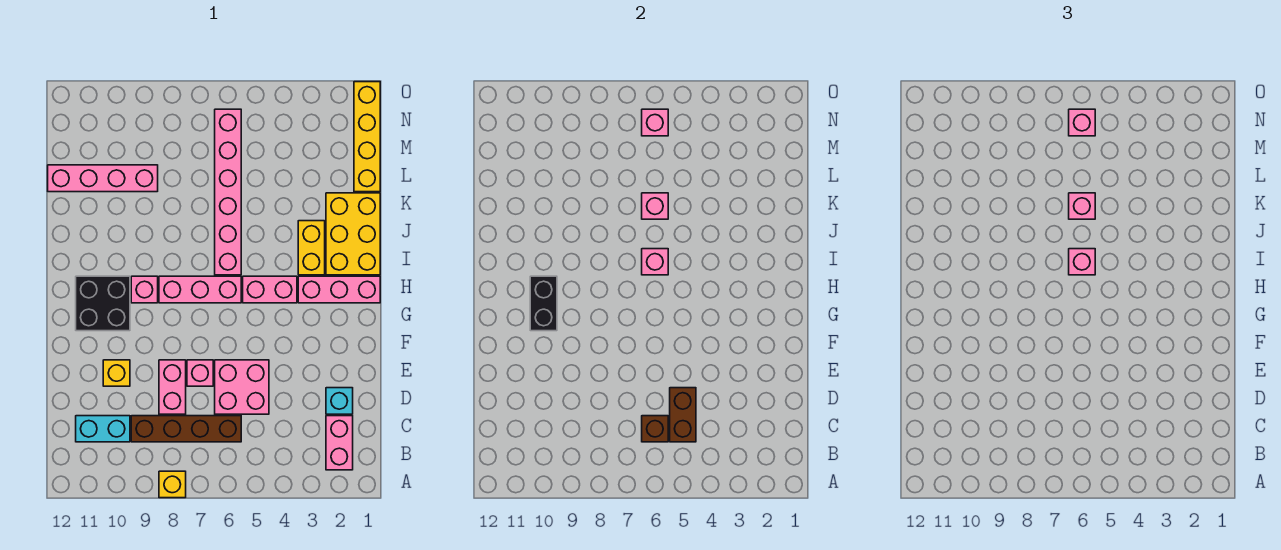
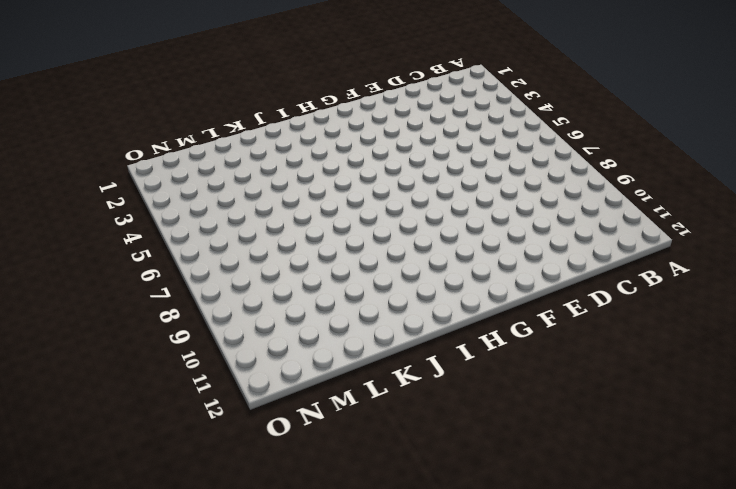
none -> yellow brick A8 level 1
none -> pink brick B2:C2 level 1
none -> brown brick C6:C9 level 1

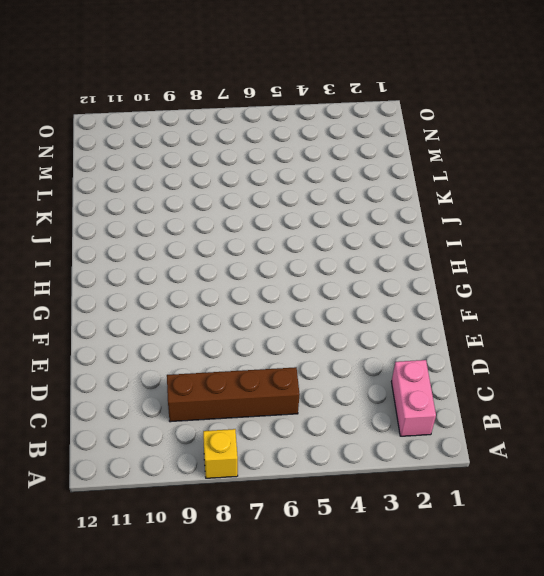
none -> cyan brick C10:C11 level 1
none -> cyan brick D2 level 1
none -> pink brick D5:E6 level 1

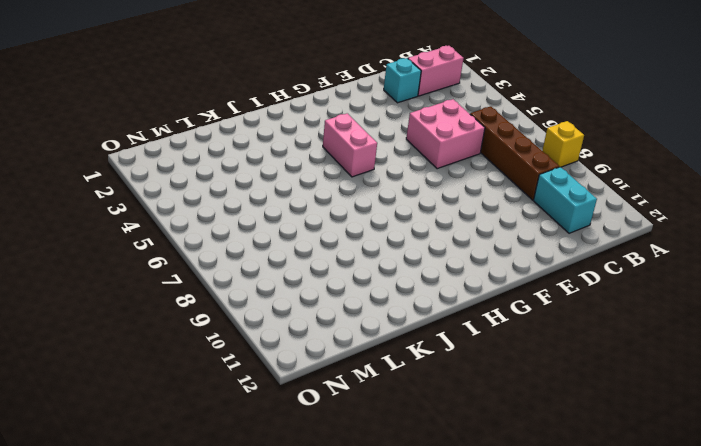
none -> pink brick D8:E8 level 1
none -> pink brick E7 level 1
none -> yellow brick E10 level 1

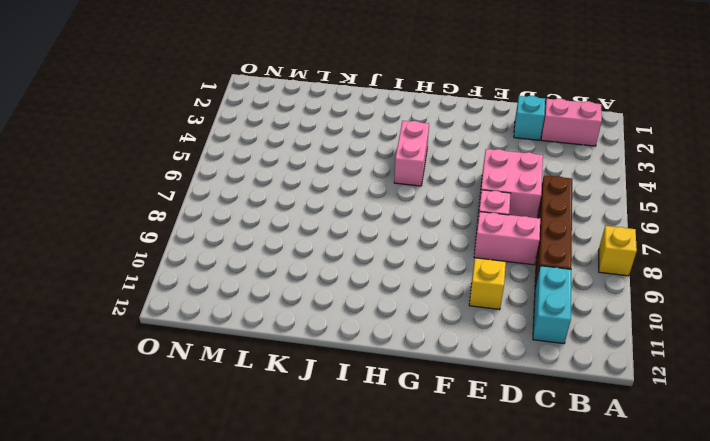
none -> black brick G10:H11 level 1
none -> pink brick H1:H3 level 1
none -> pink brick H6:H8 level 1

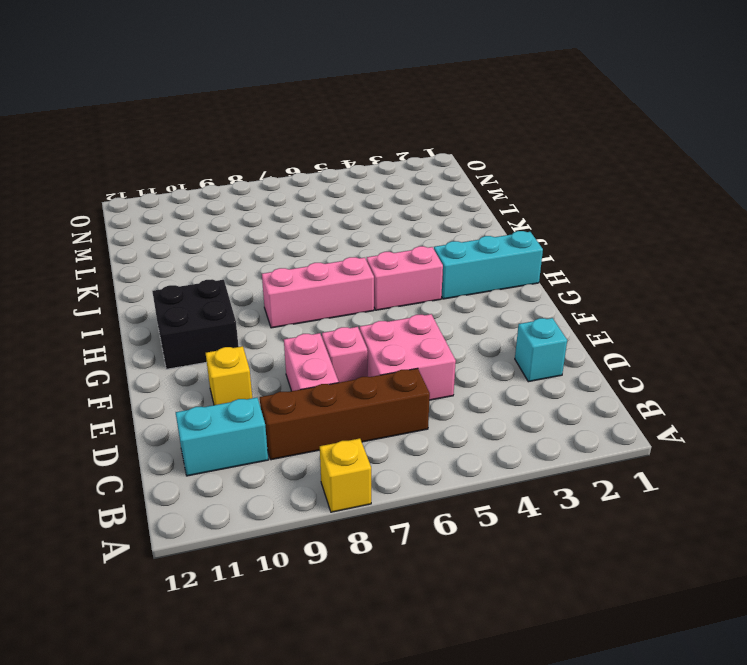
cyan brick H1:H3 level 1 -> pink brick H1:H3 level 1
none -> pink brick B2:C2 level 1
none -> pink brick H9 level 1
none -> yellow brick I1:K2 level 1

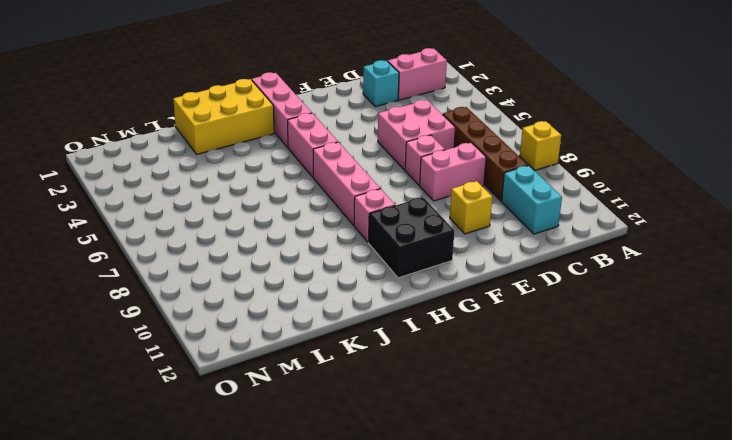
none -> yellow brick I3:J3 level 1
none -> pink brick I6:N6 level 1
none -> yellow brick L1:O1 level 1

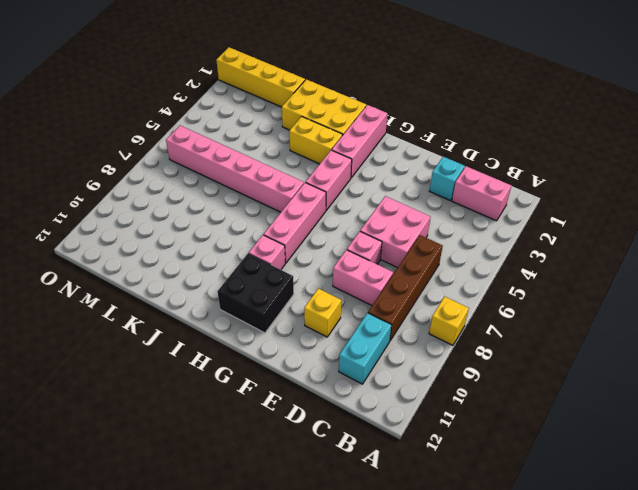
none -> pink brick L9:L12 level 1
none -> brown brick C5:D5 level 2
none -> brown brick C6 level 2

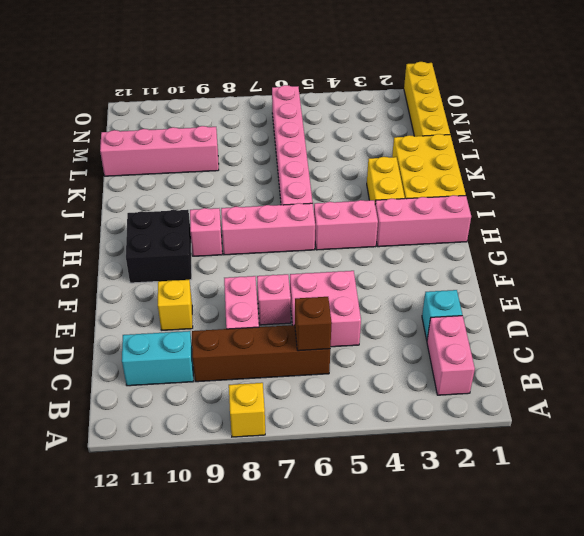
none -> brown brick C5:D5 level 2
none -> black brick G10:H10 level 2
none -> pink brick I6 level 2

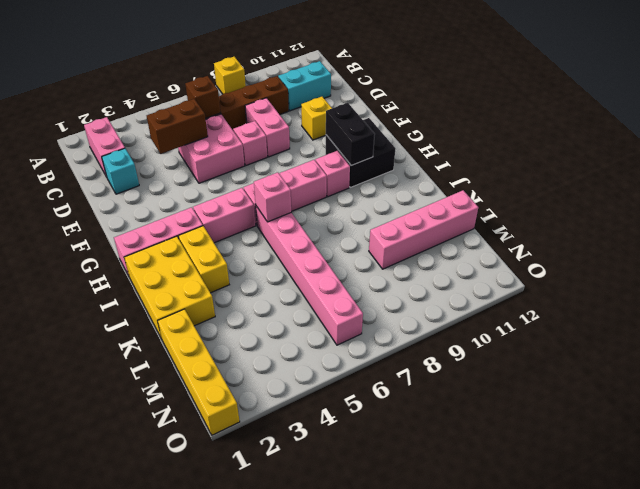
brown brick D4:D5 level 2 -> brown brick C5:D5 level 2
none -> pink brick K6 level 2
none -> pink brick N6 level 2
none -> pink brick I6 level 3

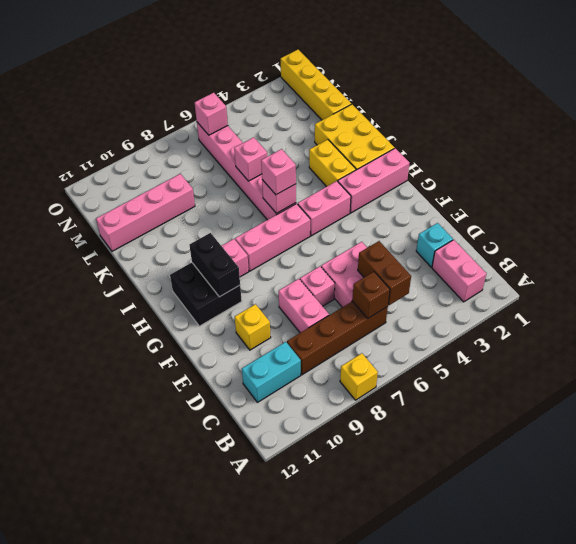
none -> pink brick K6 level 3
none -> pink brick N6 level 3

